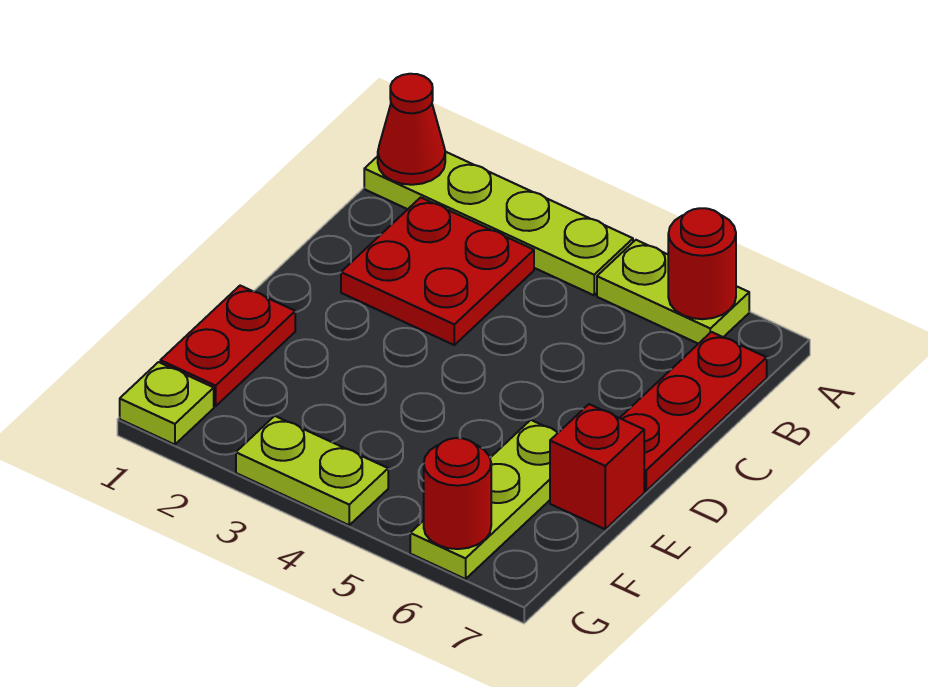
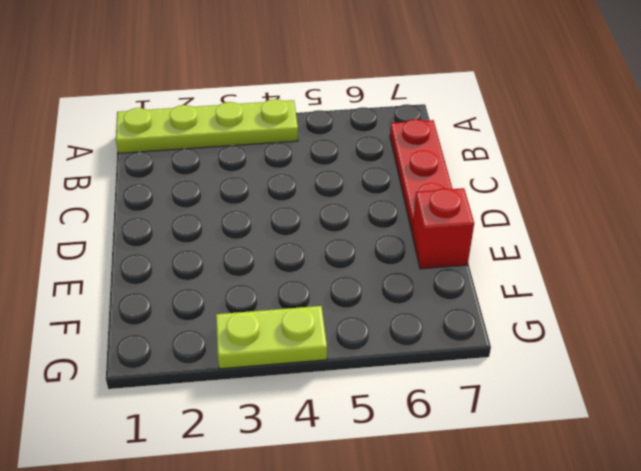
none -> lime plate A5:A6 level 1
none -> red plate B2:C3 level 1
none -> red plate E1:F1 level 1

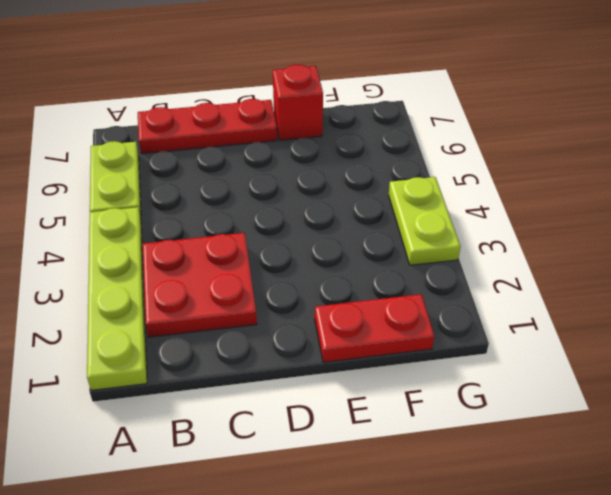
none -> lime plate E6:G6 level 1
none -> lime plate G1 level 1
none -> red cone A1 level 2

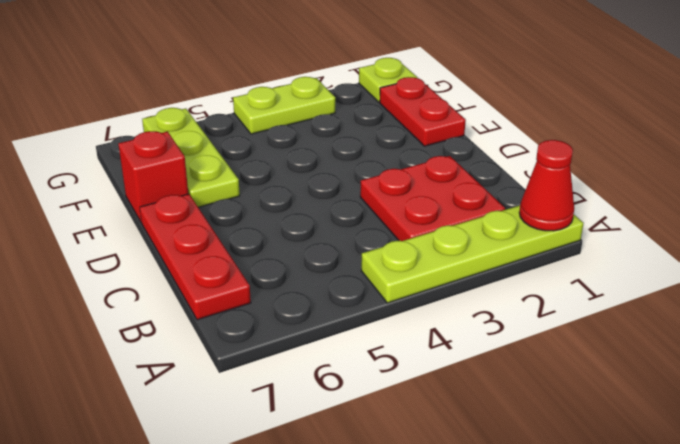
none -> lime plate A5:A6 level 1
none -> red round brick A6 level 2
none -> red round brick G6 level 2

